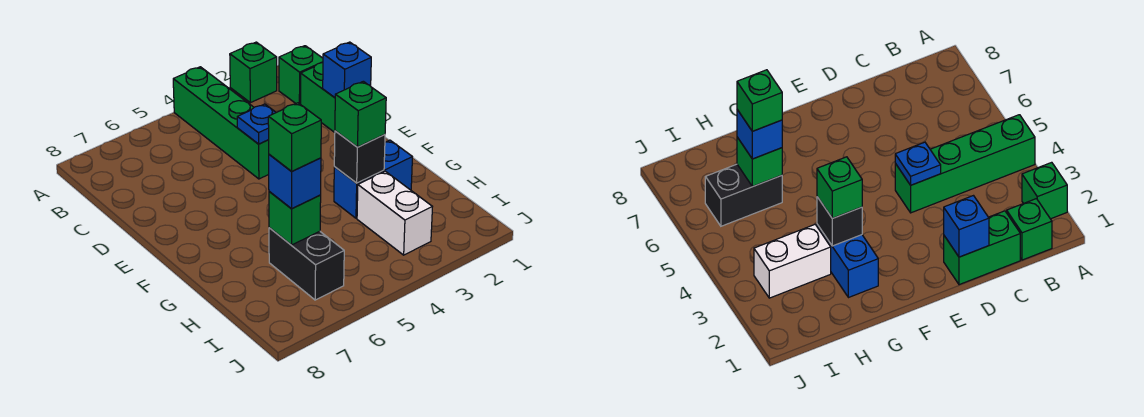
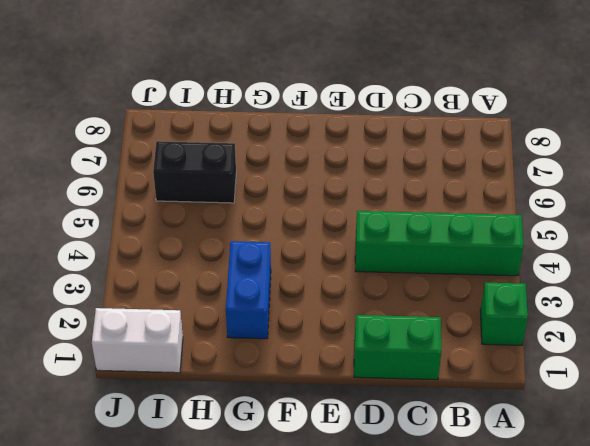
white brick I1:J1 level 1 -> white brick H3:I3 level 1
none -> green brick B1 level 1
none -> blue brick D1 level 2
none -> blue plate D4 level 2

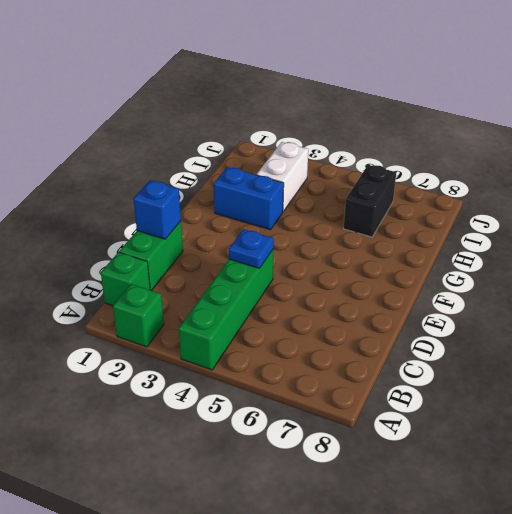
none -> black brick G3 level 2
none -> green brick H6 level 2
none -> green brick G3 level 3

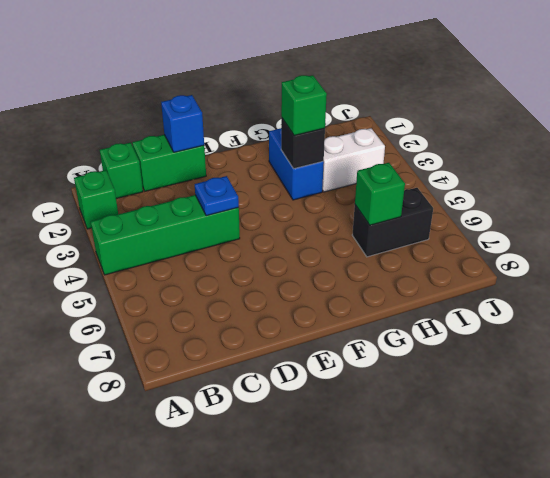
none -> blue brick H6 level 3
none -> green brick H6 level 4

